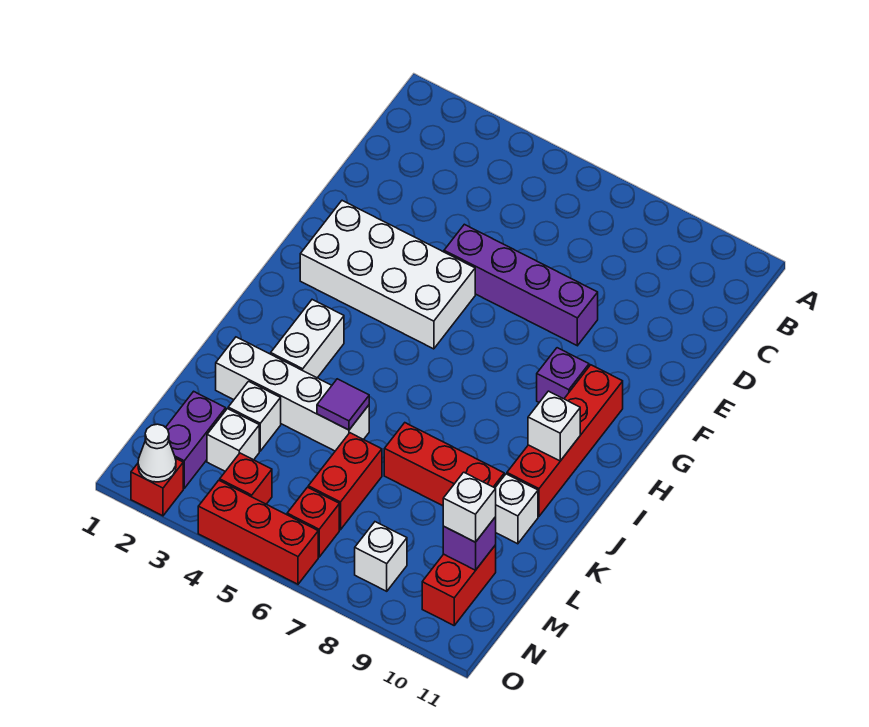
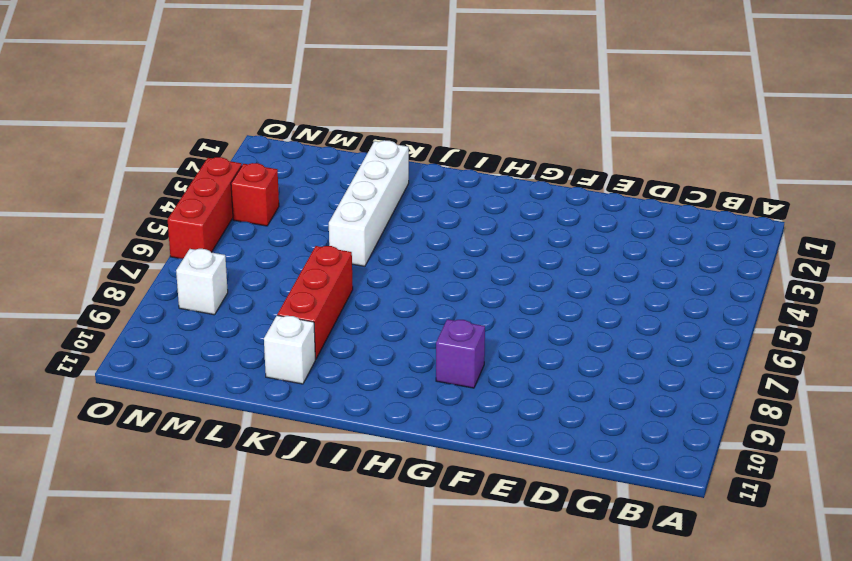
none -> purple brick E5:E8 level 1
none -> white brick F2:G5 level 1
none -> red brick G10:J10 level 1

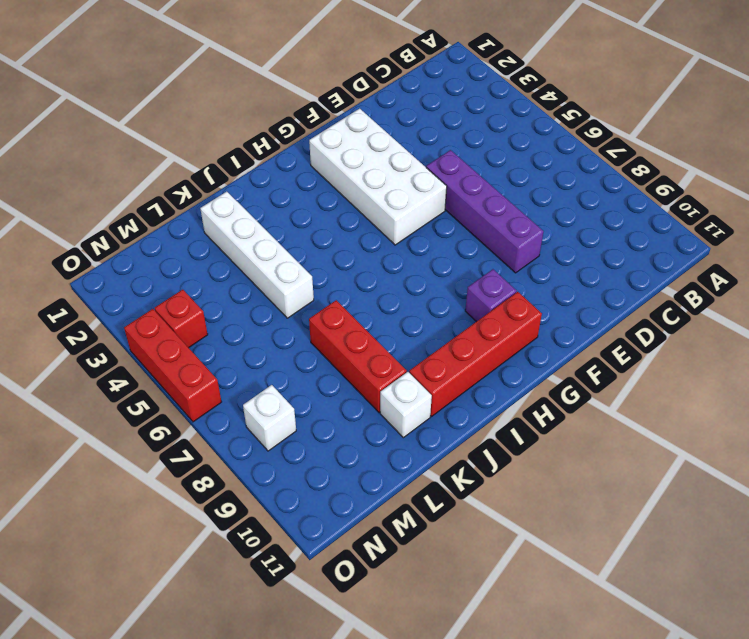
none -> white brick I3:J3 level 1
none -> white brick L3 level 1
none -> red brick L6:M6 level 1

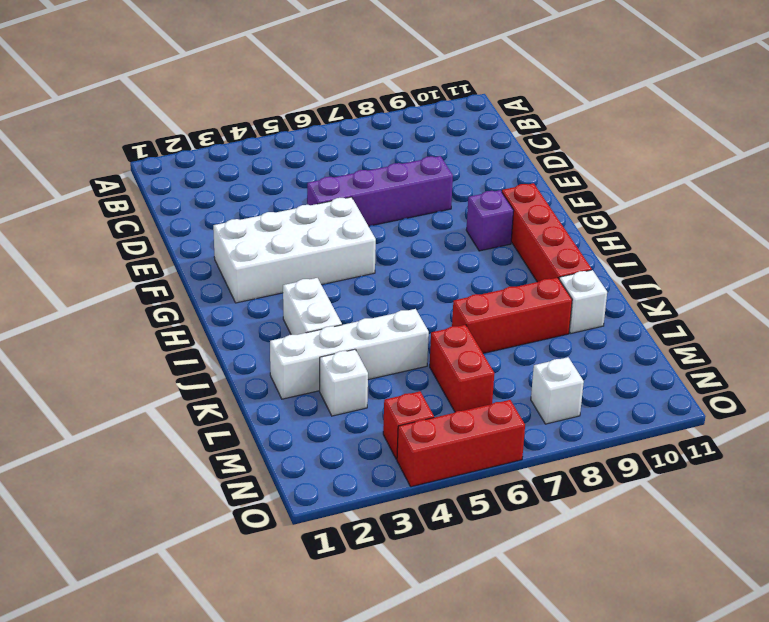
none -> purple brick M2:N2 level 1
none -> white brick M3 level 1
none -> red brick M10:N10 level 1

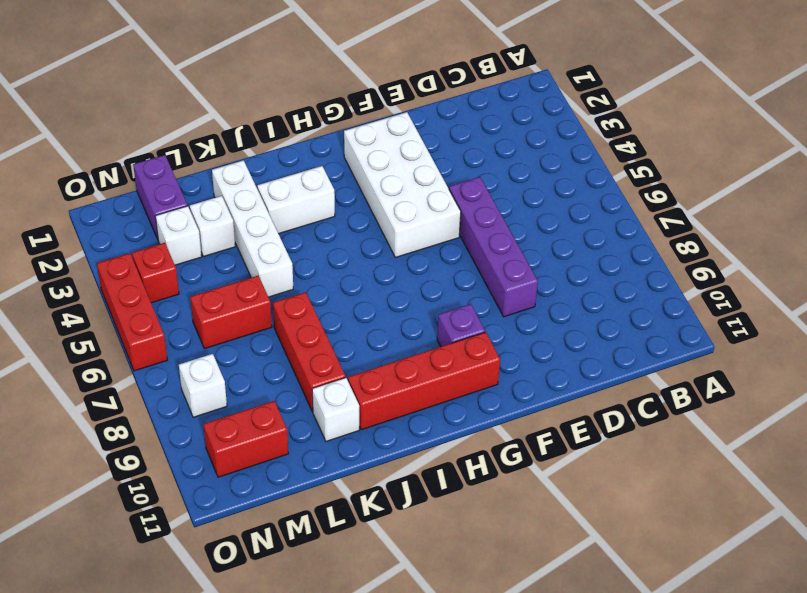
purple brick M1:M2 level 1 -> purple brick M2:N2 level 1
none -> red brick N6 level 1
none -> red brick O2 level 1
none -> white brick I10 level 2

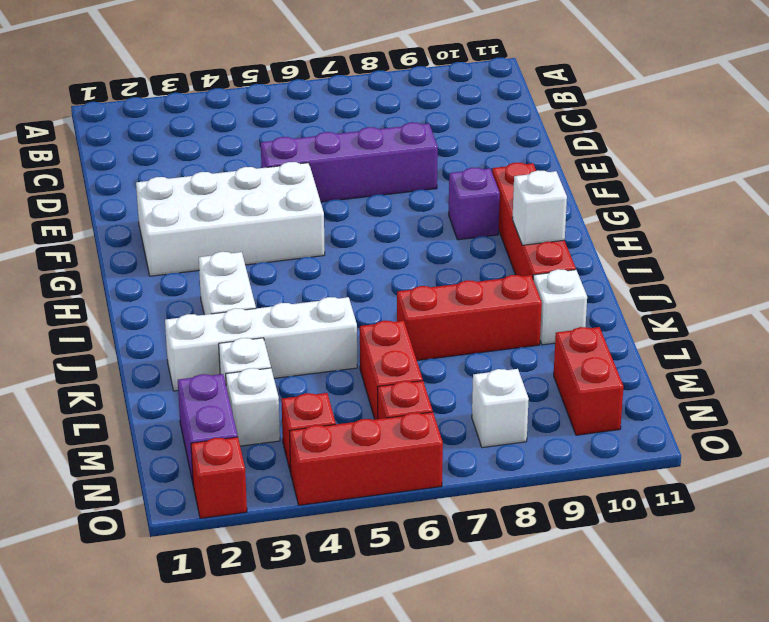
none -> purple tile K5 level 2
none -> purple brick M10 level 2
none -> white cone O2 level 2

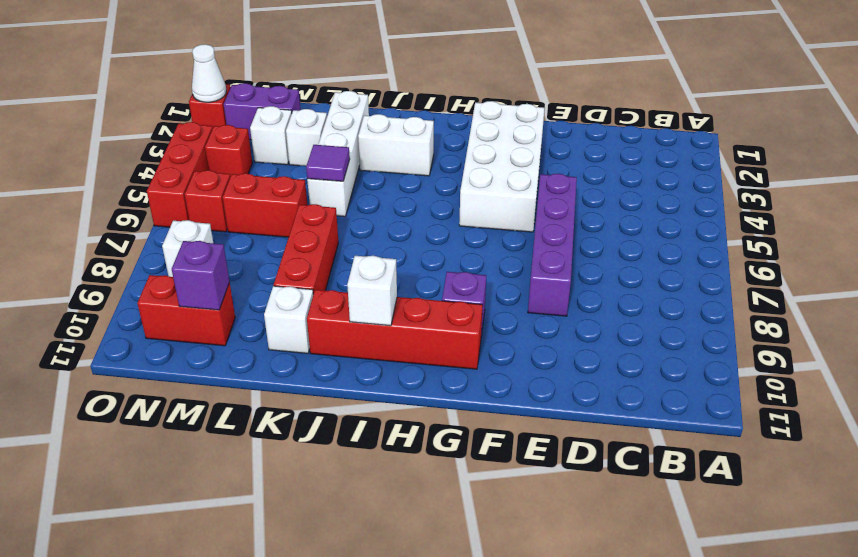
none -> white brick M10 level 3

